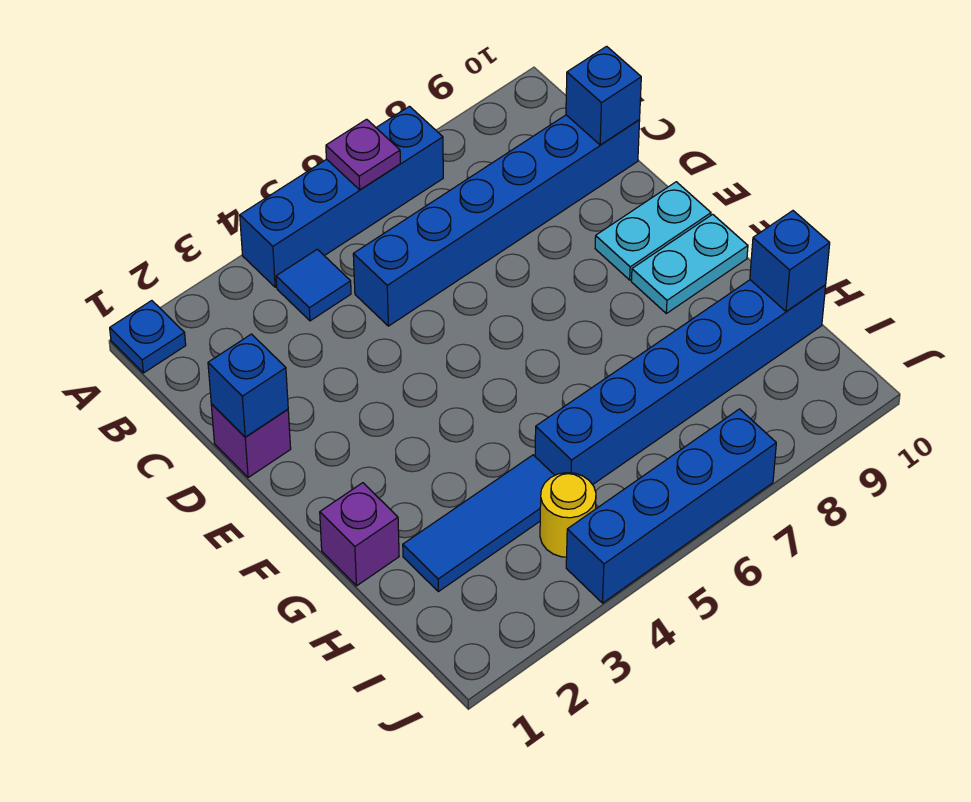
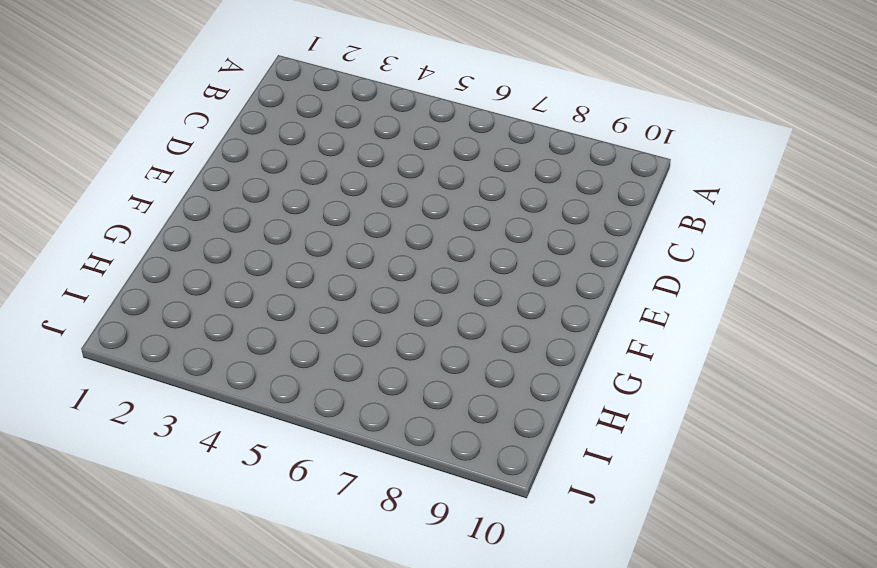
none -> blue plate A1 level 1
none -> blue brick A4:A7 level 1
none -> blue tile B4 level 1

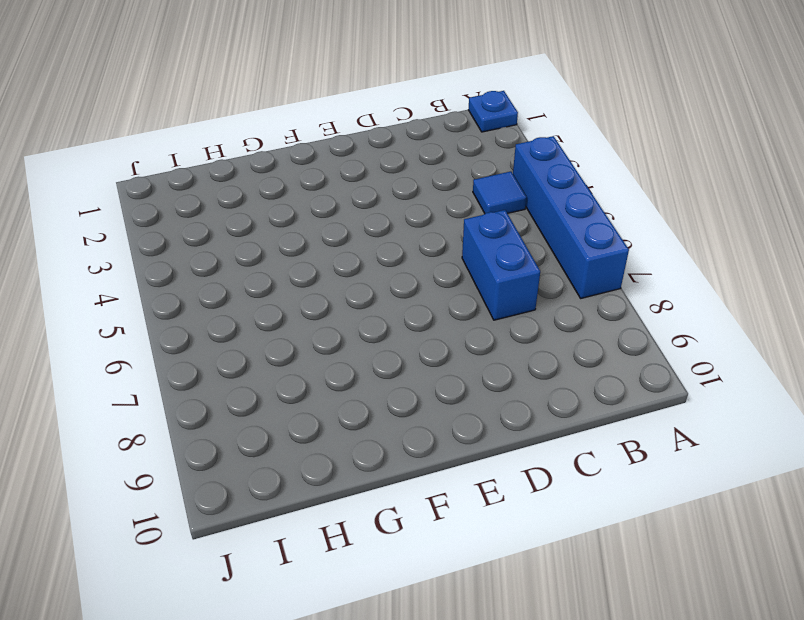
blue brick C6:C7 level 1 -> blue brick C5:C10 level 1
none -> purple brick D1 level 1
none -> cyan plate E9:E10 level 1
none -> cyan plate F9:F10 level 1

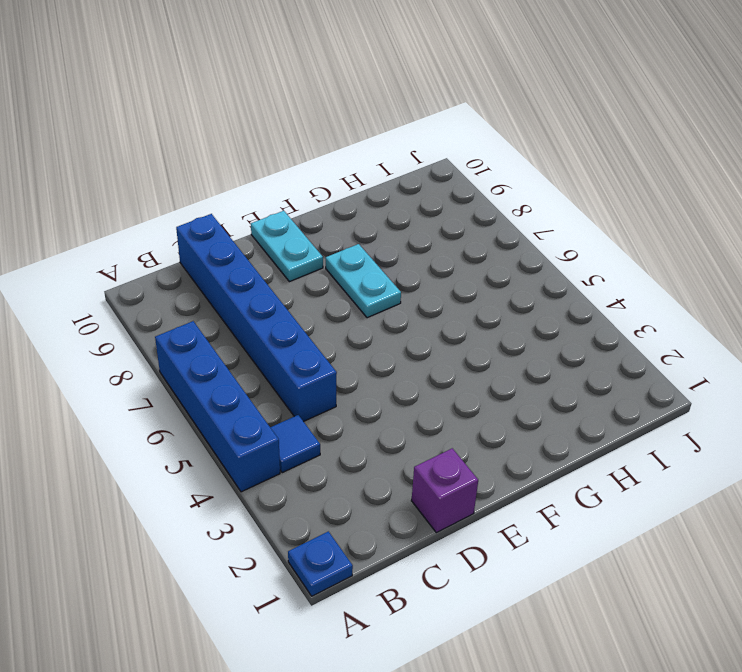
cyan plate F7:F8 level 1 -> cyan plate F9:F10 level 1
none -> purple brick G1 level 1
none -> blue tile H2:H4 level 1
none -> blue brick H5:H10 level 1

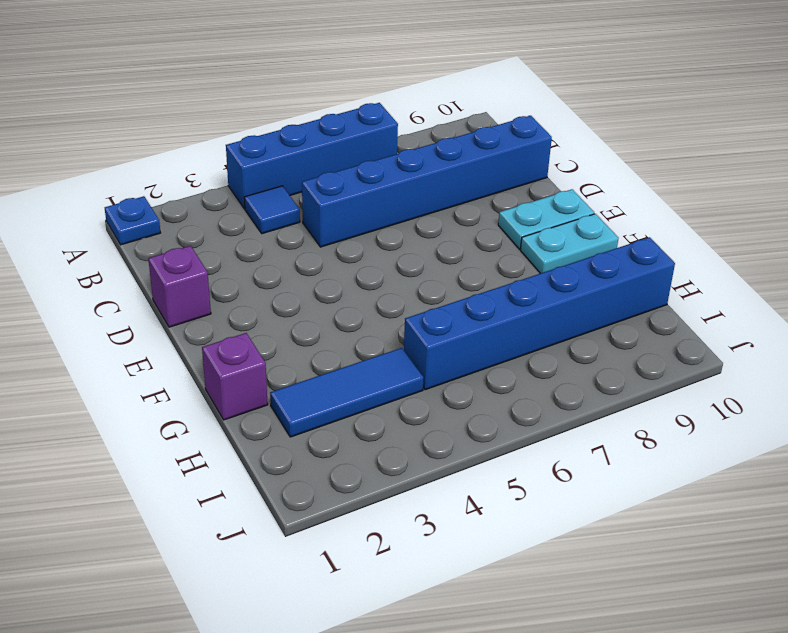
none -> yellow round brick I4 level 1
none -> blue brick J4:J7 level 1
none -> purple plate A6 level 2

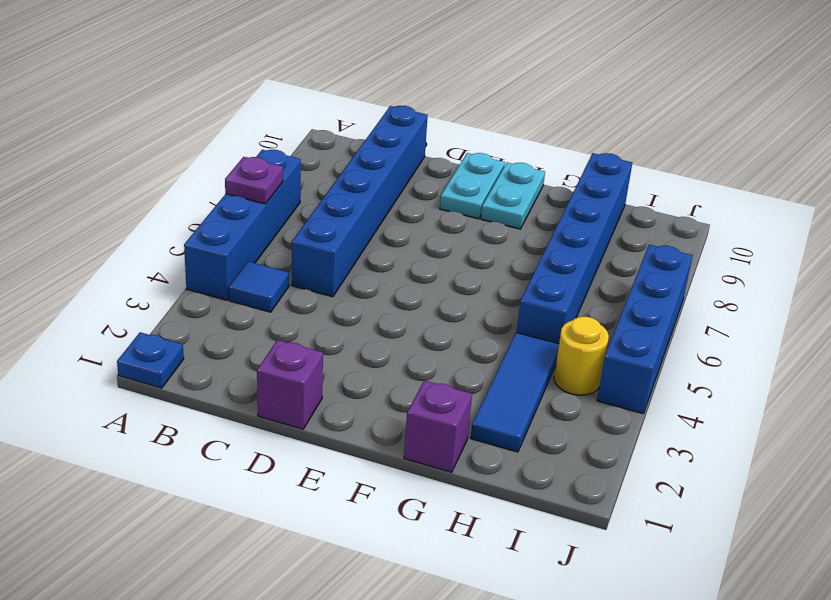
none -> blue brick C10 level 2
none -> blue brick D1 level 2
none -> blue brick H10 level 2

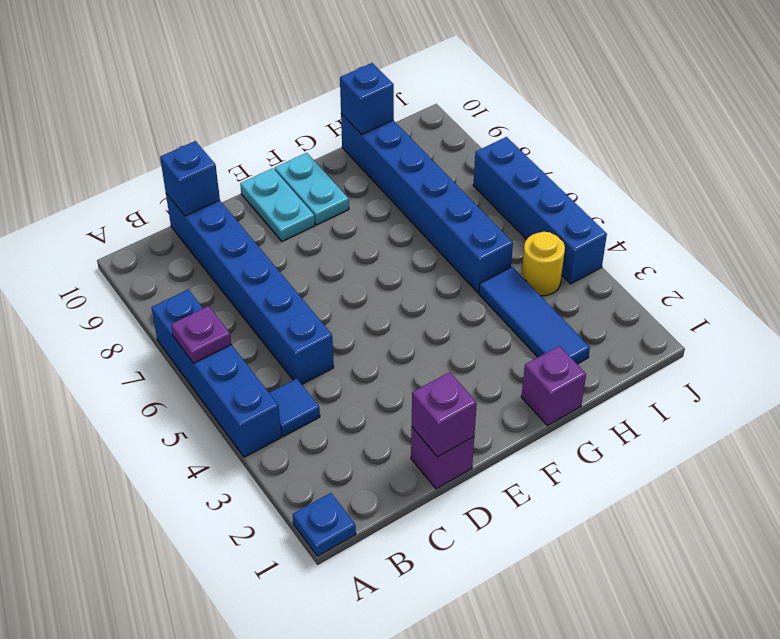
purple brick D1 level 2 -> blue brick D1 level 2

